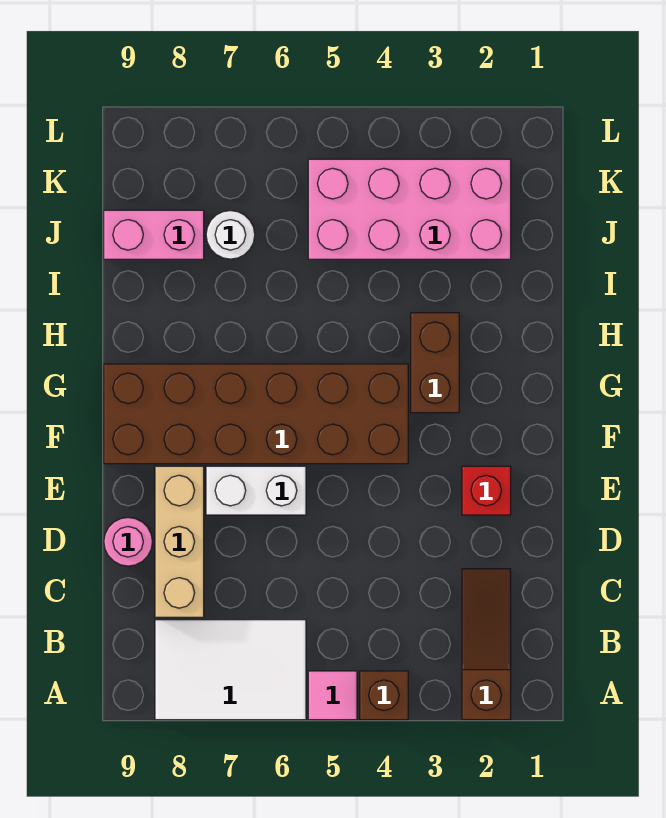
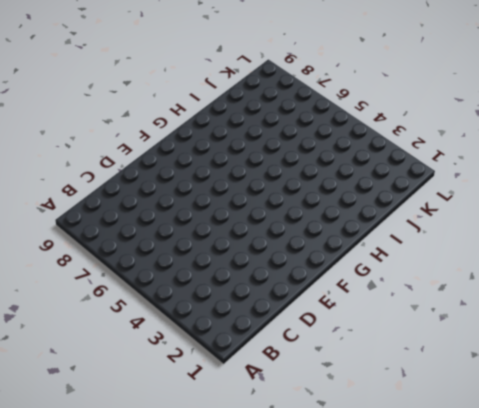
none -> brown slope A2:C2 level 1 top A
none -> brown brick A4 level 1
none -> pink tile A5 level 1

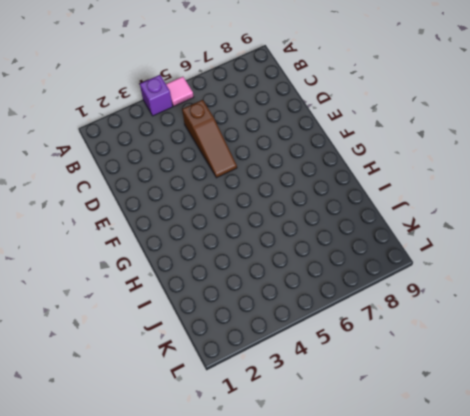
purple brick A4 level 1 -> brown brick A4 level 1
brown slope C5:E5 level 1 top C -> brown slope A2:C2 level 1 top A
none -> white tile A6:B8 level 1
none -> tan brick C8:E8 level 1
none -> pink round brick D9 level 1

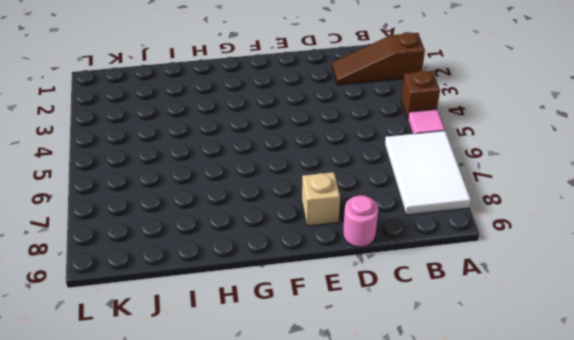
tan brick E8 level 1 -> tan brick C8:E8 level 1
none -> red brick E2 level 1
none -> white brick E6:E7 level 1
none -> brown brick F4:G9 level 1

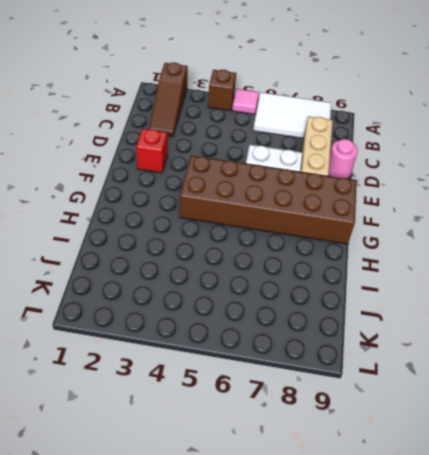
none -> brown brick G3:H3 level 1
none -> pink brick J2:K5 level 1
none -> white round brick J7 level 1

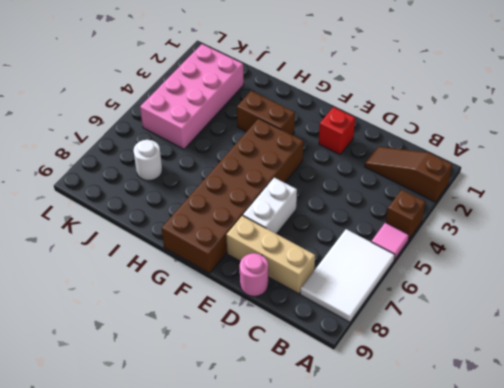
none -> pink brick J8:J9 level 1

